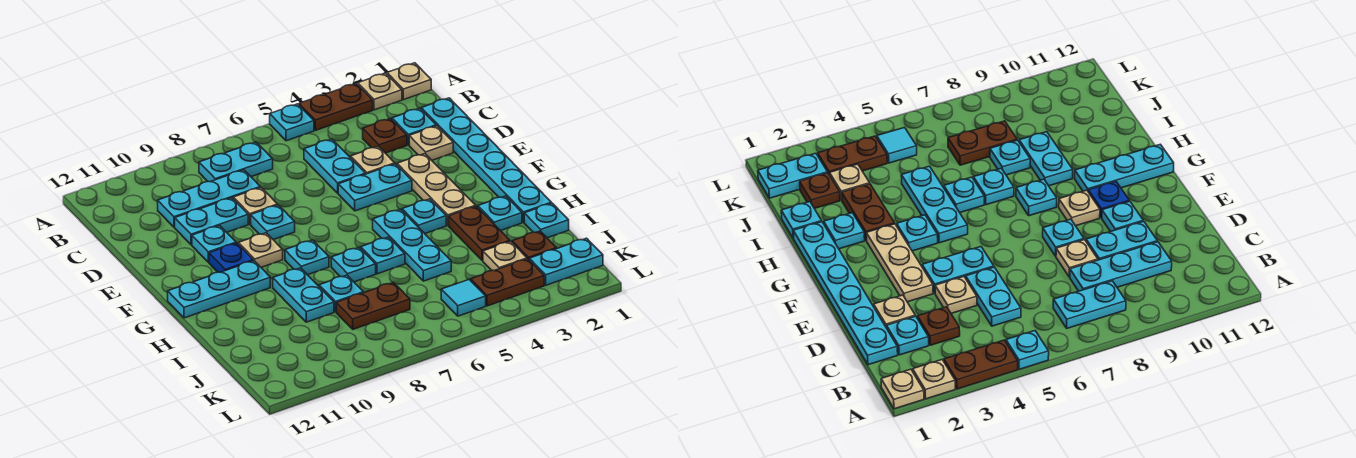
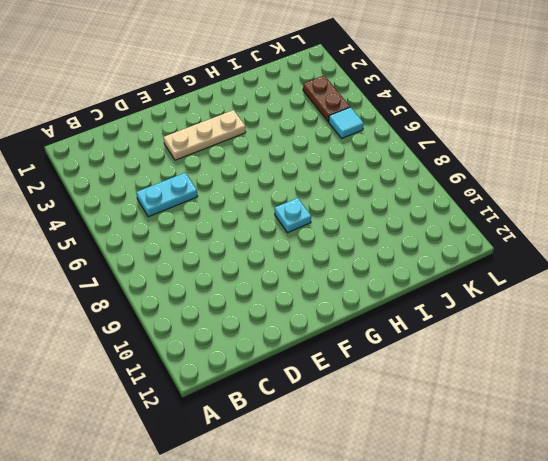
none -> tan plate A1 level 1
none -> tan plate A2 level 1
none -> brown plate A3:A4 level 1
none -> cyan plate A5 level 1

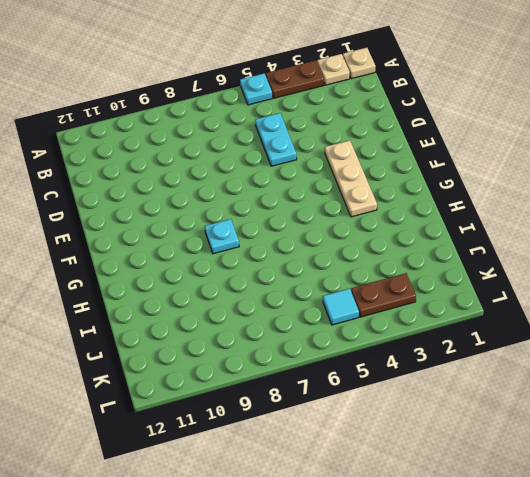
none -> cyan plate B7:B8 level 1
none -> cyan plate C1:H1 level 1
none -> cyan plate C2 level 1
none -> brown plate C3 level 1

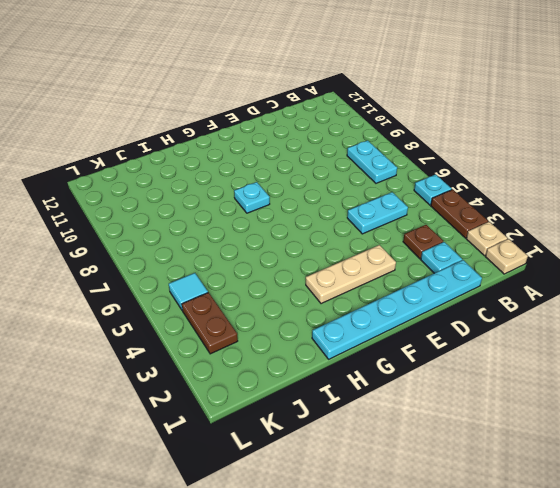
none -> cyan plate C8:C10 level 1
none -> tan plate D2 level 1
none -> tan plate D4 level 1
none -> tan plate D8 level 1

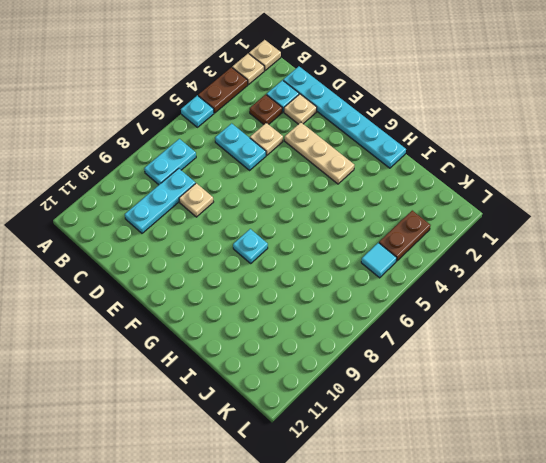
none -> cyan plate D9:D10 level 1
none -> cyan plate E4:E5 level 1
none -> cyan plate E8 level 1
none -> cyan plate E10 level 1

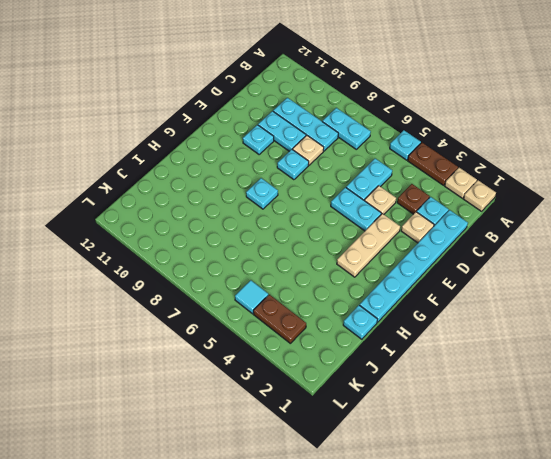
none -> tan plate F9 level 1
none -> blue plate F10 level 1
none -> cyan plate G4 level 1
none -> cyan plate G5:I5 level 1

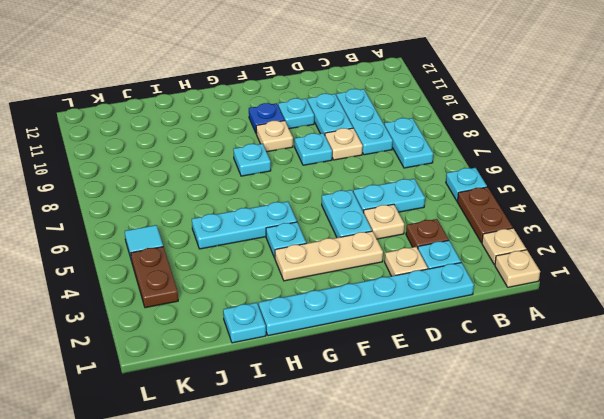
none -> cyan plate G10:G12 level 1
none -> cyan plate H2 level 1
none -> brown plate H3:I3 level 1
none -> cyan plate H6 level 1

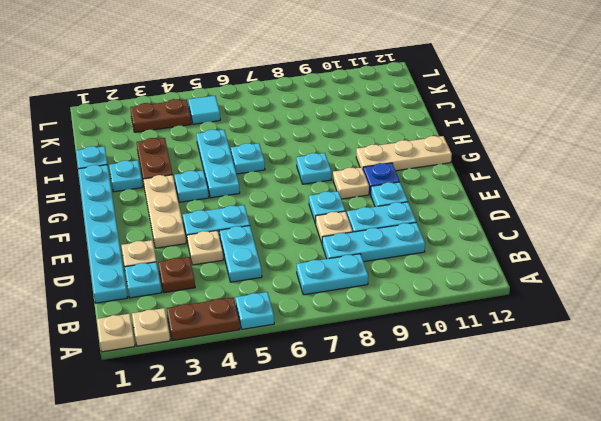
tan plate G10:G12 level 1 -> cyan plate G10:G12 level 1
none -> cyan plate H7 level 1
none -> cyan plate H9:I9 level 1
none -> cyan plate I8 level 1
none -> brown plate J2 level 1

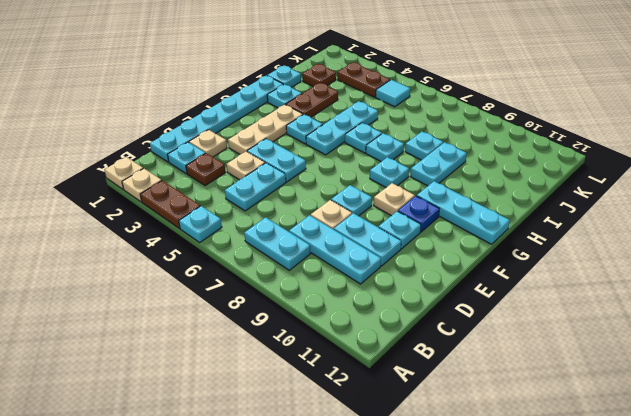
none -> tan plate J3 level 1
none -> brown plate J7:J8 level 1
none -> cyan plate K1:K2 level 1

